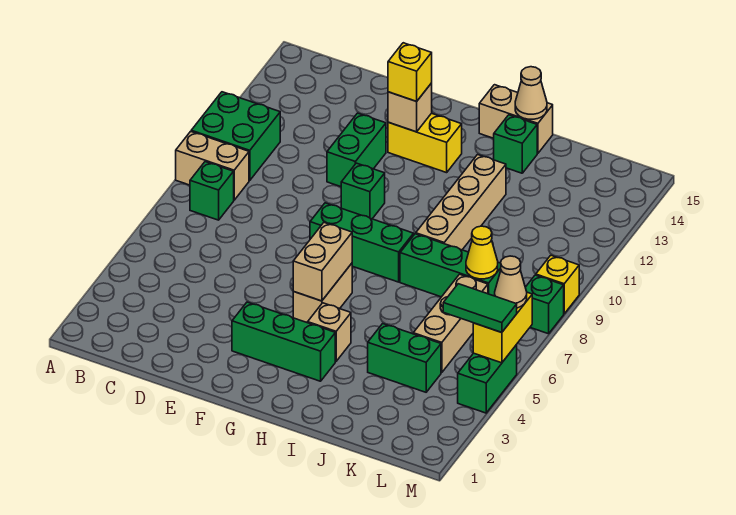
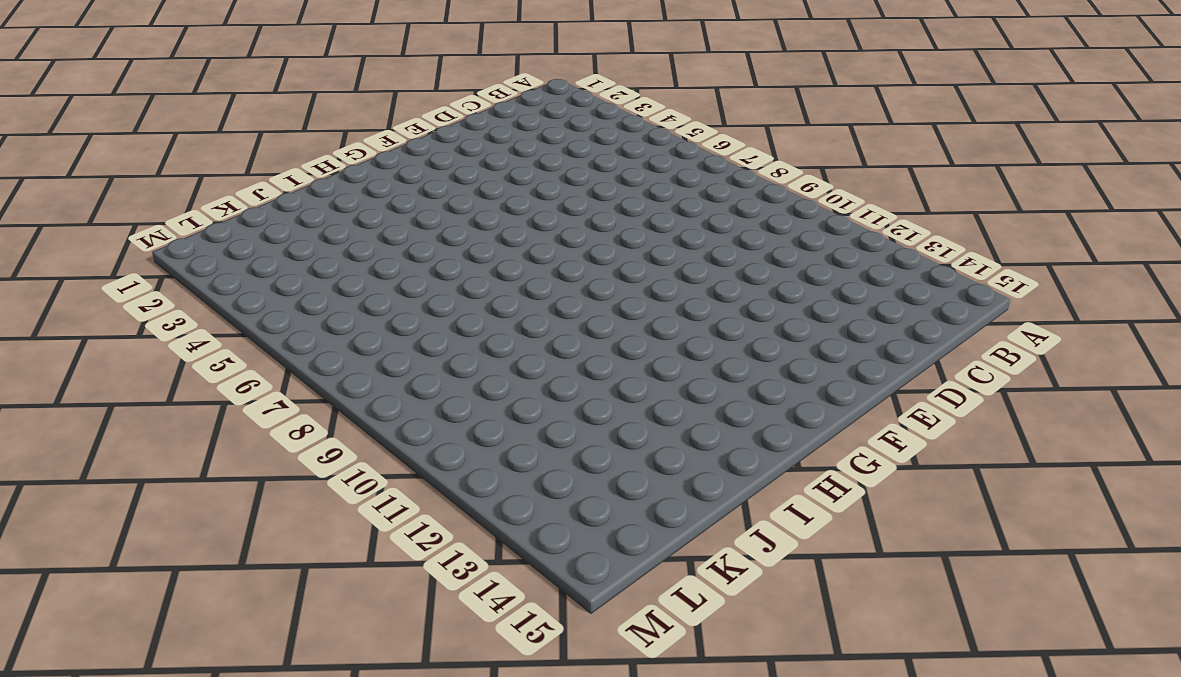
none -> tan brick A9:B9 level 1
none -> green brick A10:B11 level 1
none -> green brick B8 level 1

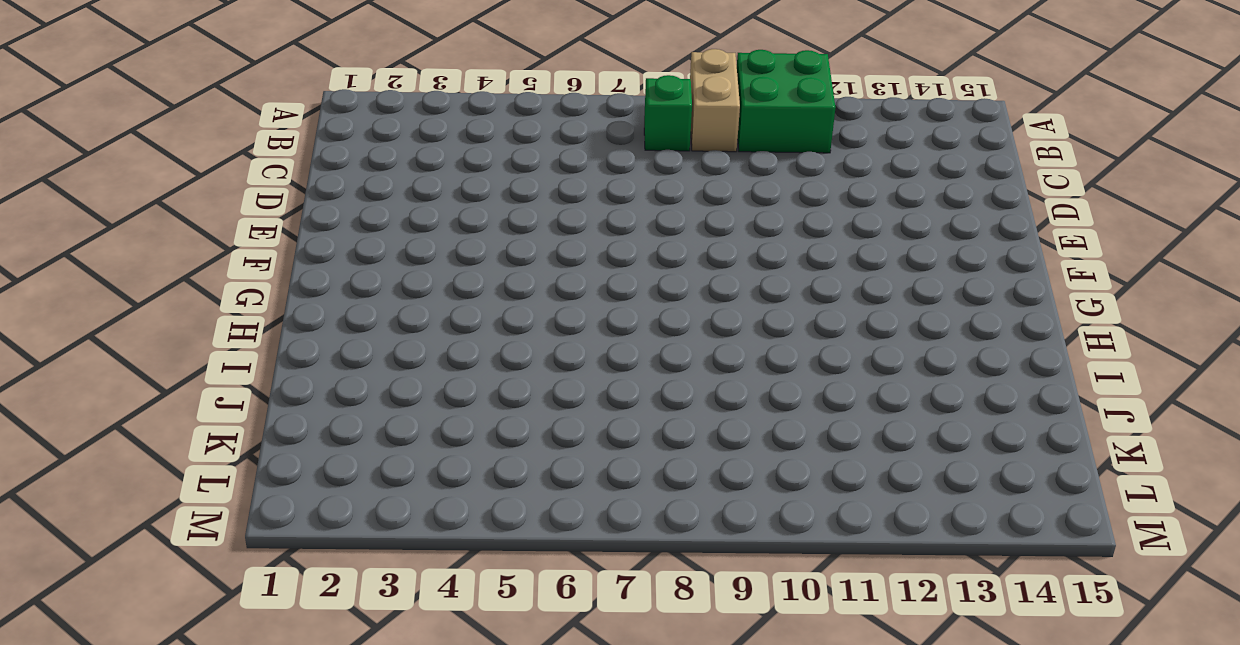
none -> green brick E11:E12 level 1
none -> green brick F3:H3 level 1
none -> green brick F8:H8 level 1

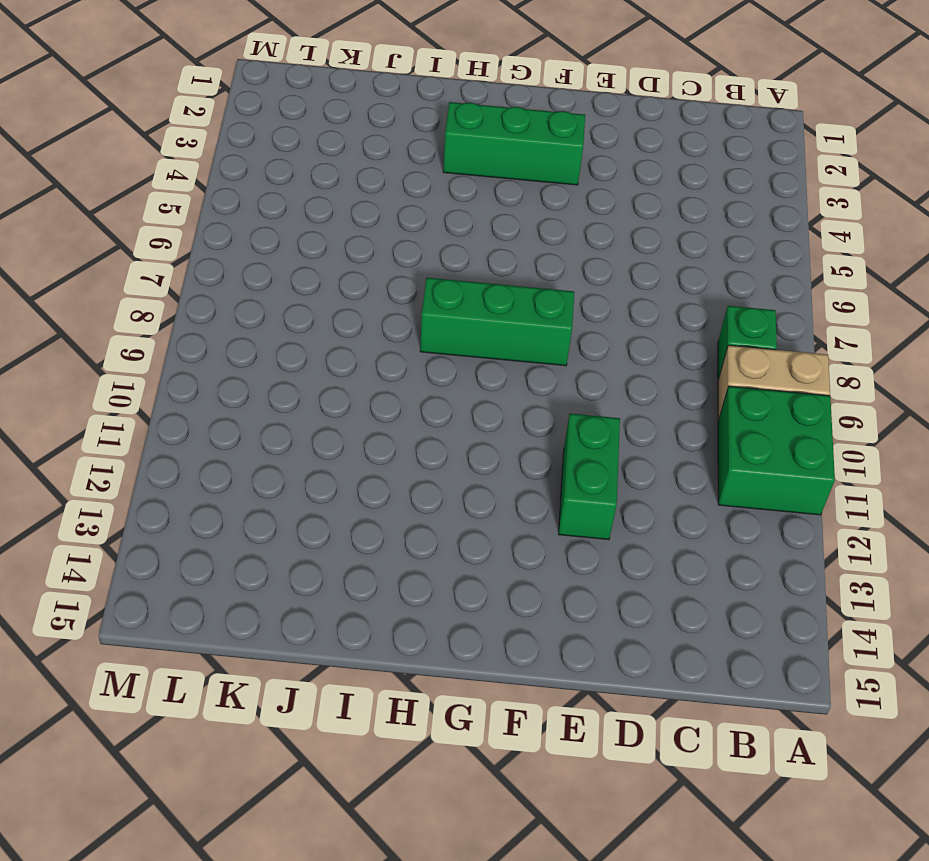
none -> green brick F10 level 1
none -> yellow brick F13:G13 level 1
none -> tan brick G5:G6 level 1

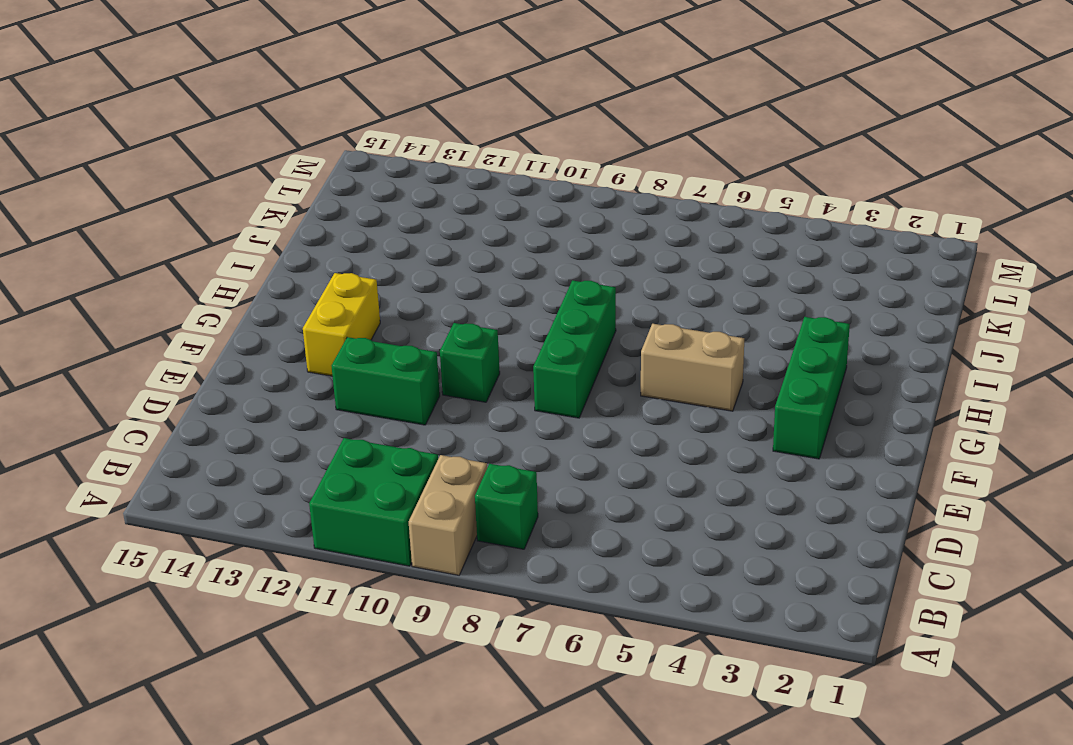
none -> tan brick H4 level 1
none -> tan brick H15:I15 level 1
none -> green brick I8:K8 level 1

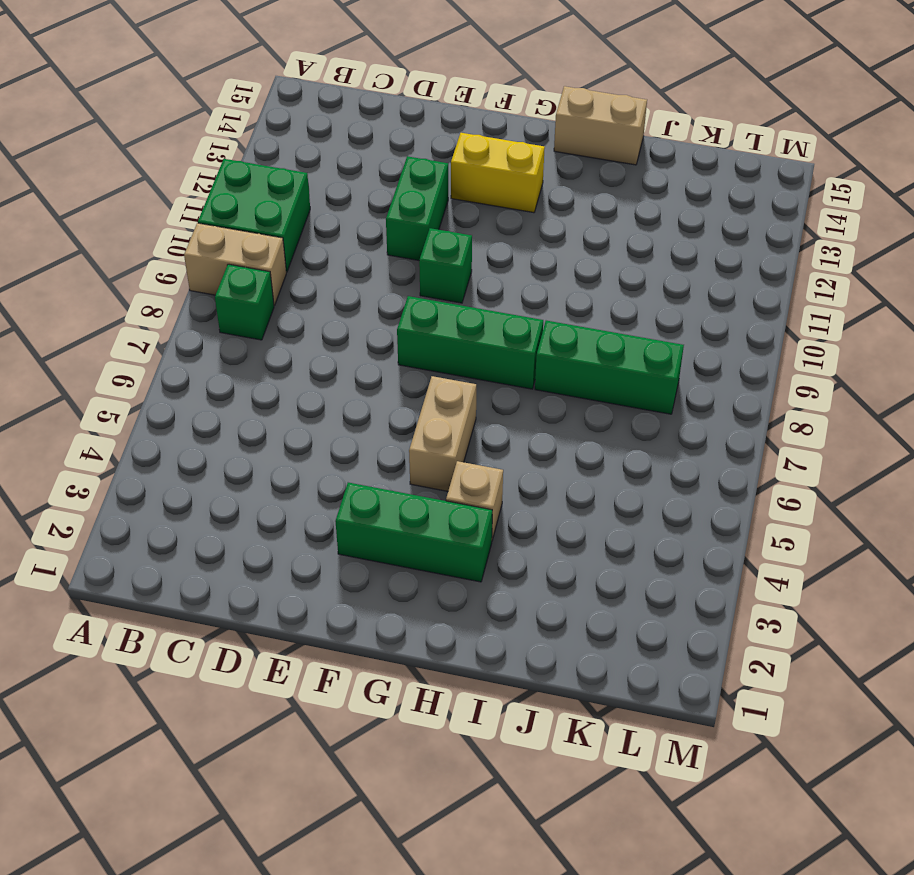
none -> tan brick I9:I12 level 1
none -> green brick I14 level 1
none -> green brick J4:K4 level 1

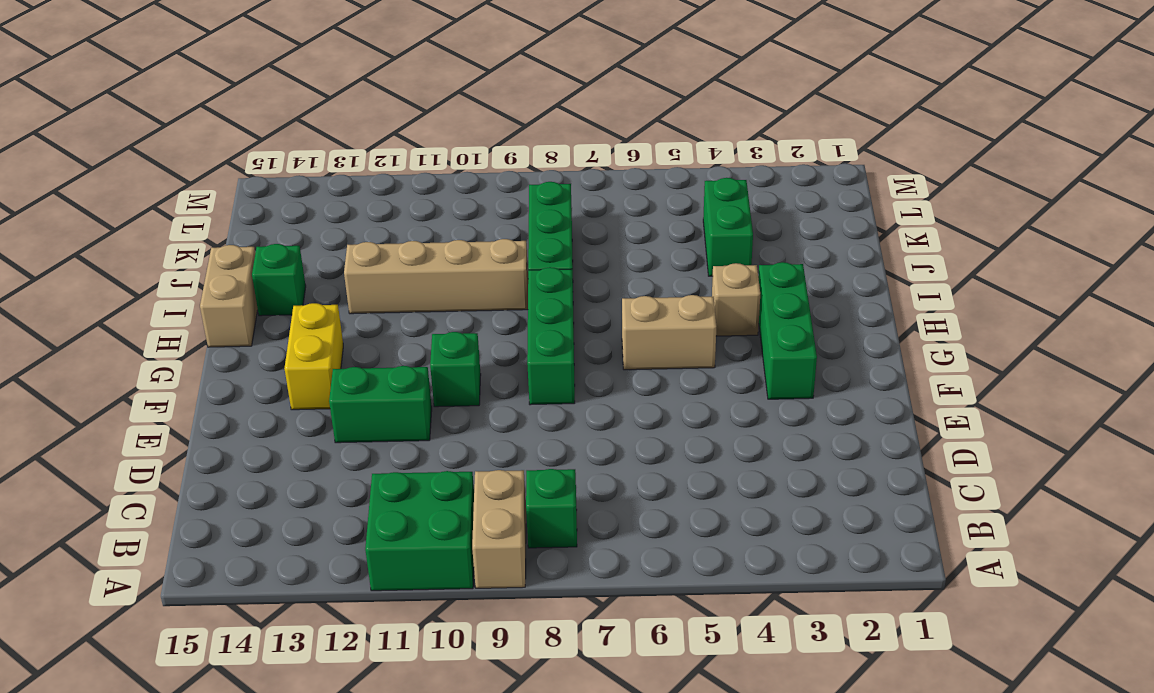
none -> tan brick K5:K7 level 1
none -> green brick M4:M5 level 1
none -> green brick M8 level 1

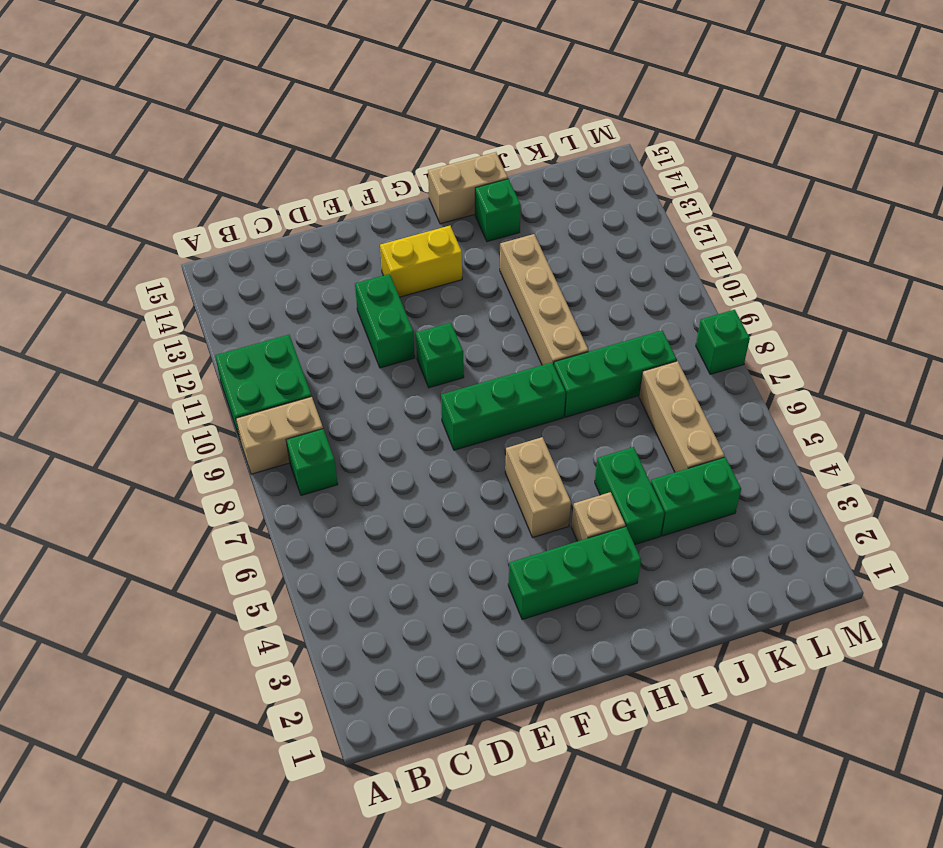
green brick I4:I5 level 1 -> green brick M4:M5 level 1
none -> yellow brick M9 level 1
none -> tan brick F13 level 2
none -> tan brick G5:G6 level 2

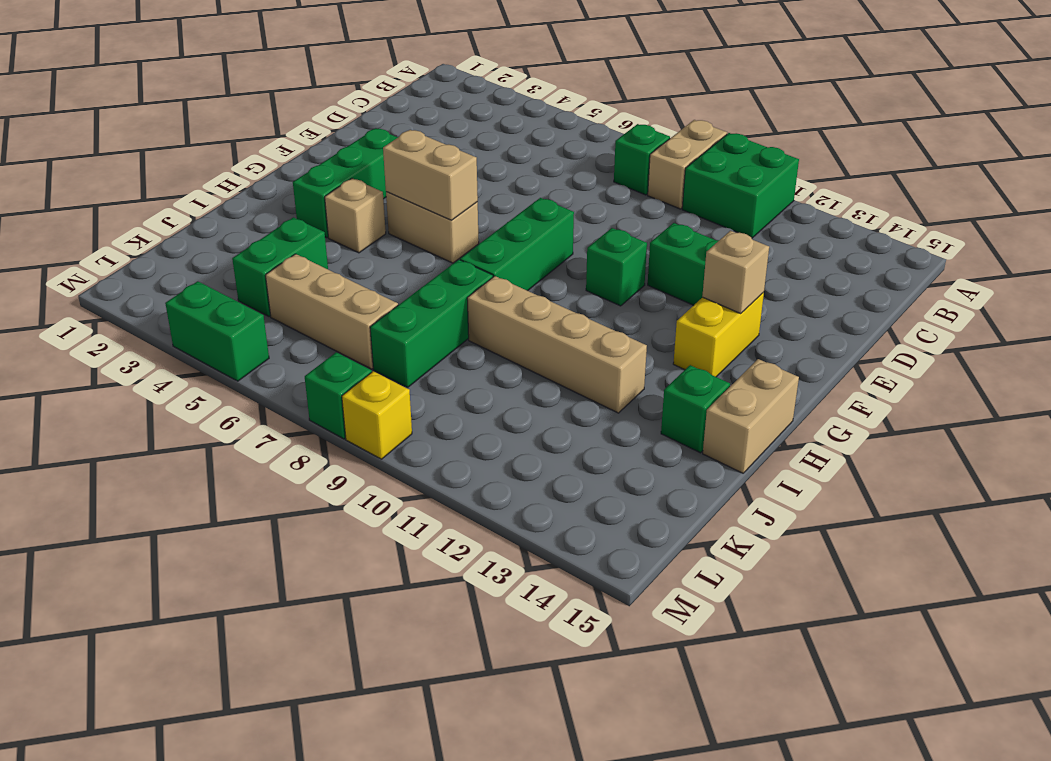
none -> tan cone I15 level 2
none -> yellow cone K8 level 2
none -> yellow brick M5:M6 level 2

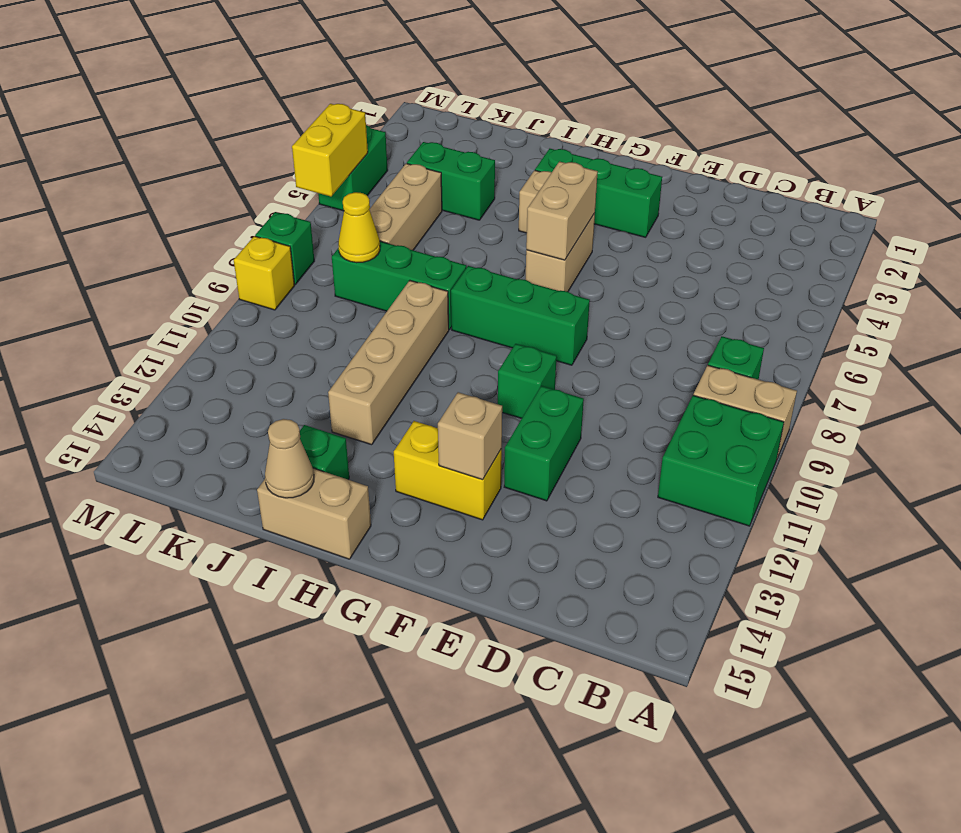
none -> yellow brick F13 level 3
none -> green tile L5:M5 level 3
none -> tan cone M6 level 3

